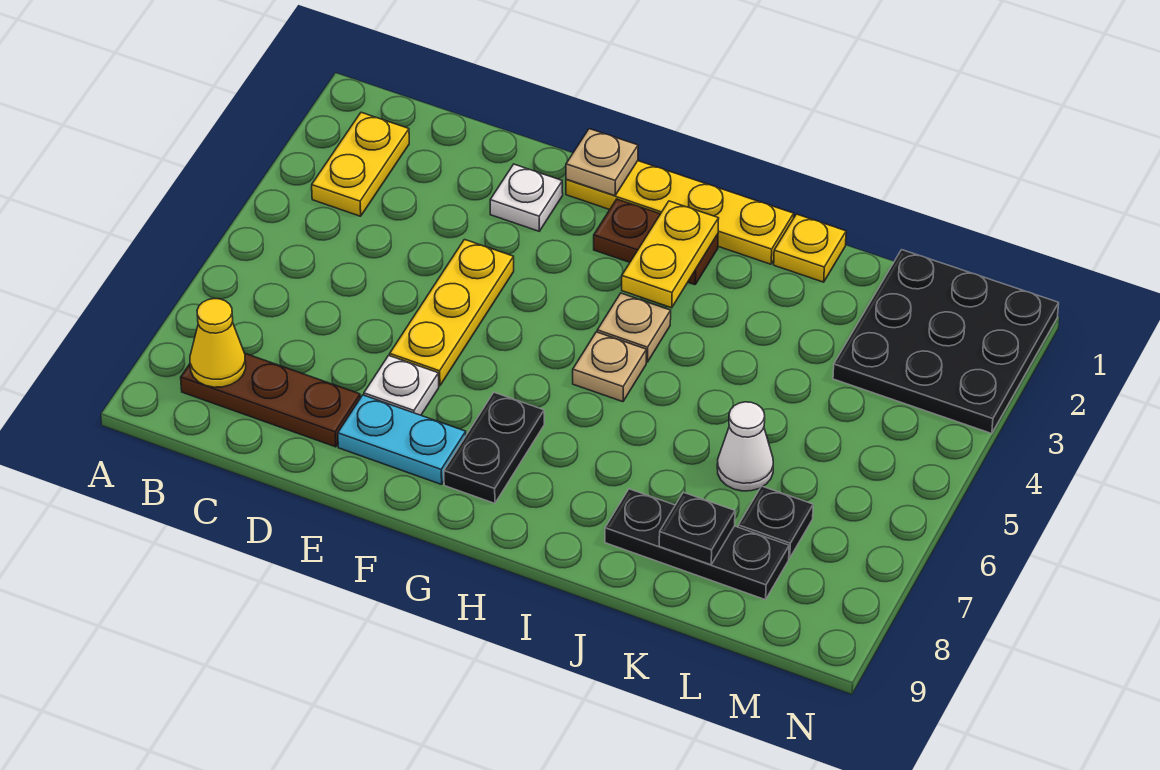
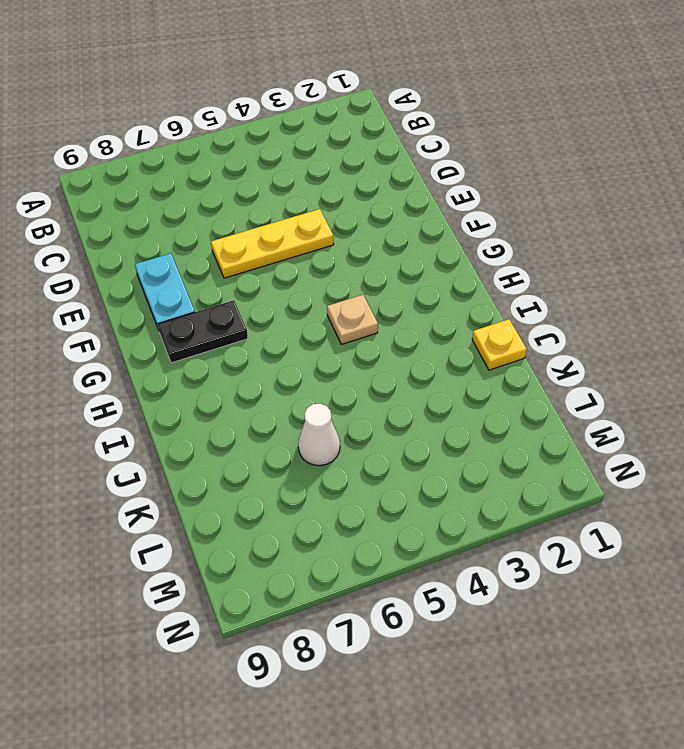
none -> yellow plate B2:B3 level 1
none -> brown plate B8:D8 level 1
none -> white plate E2 level 1

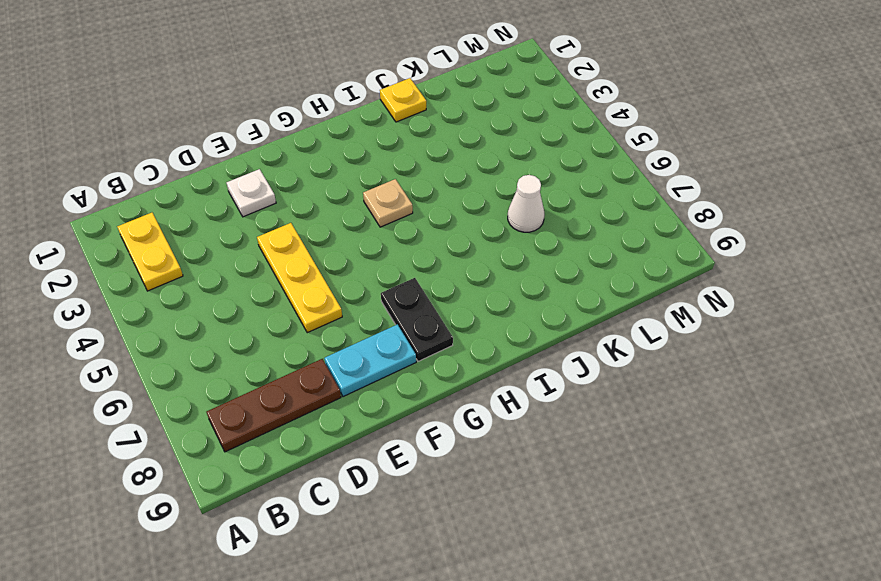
none -> white plate E7 level 1
none -> yellow plate F1:I1 level 1
none -> brown plate G2:H2 level 1

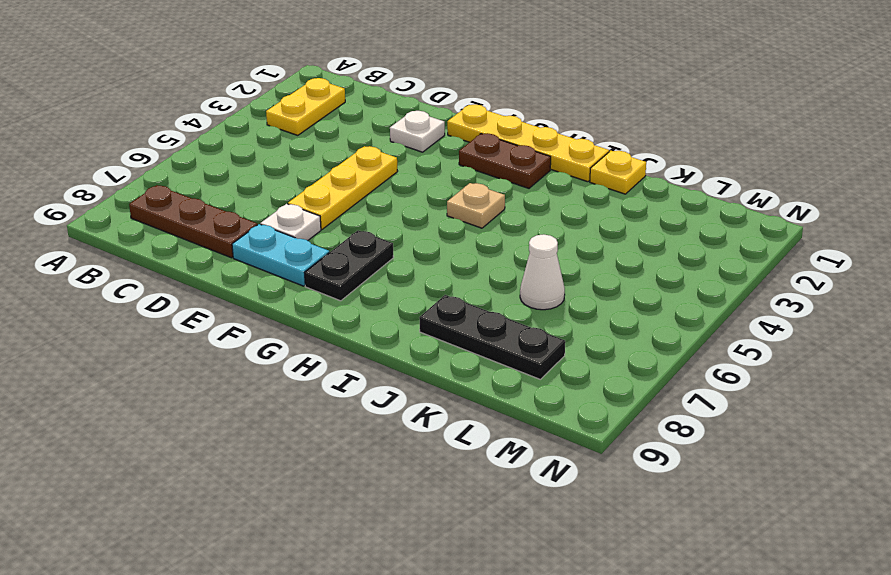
none -> tan plate H5 level 1
none -> black plate L1:N3 level 1
none -> black plate L7 level 1

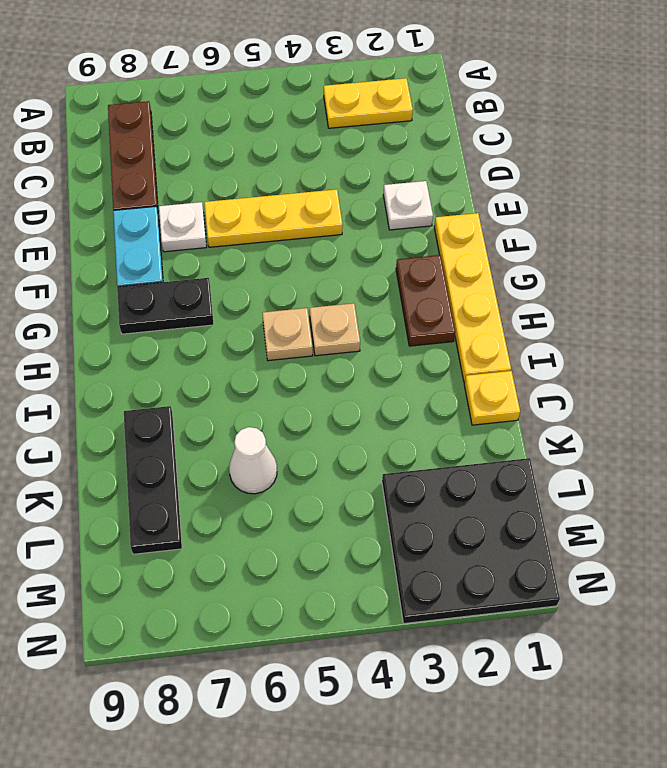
none -> black plate L7 level 1
none -> yellow cone B8 level 2
none -> tan plate F1 level 2

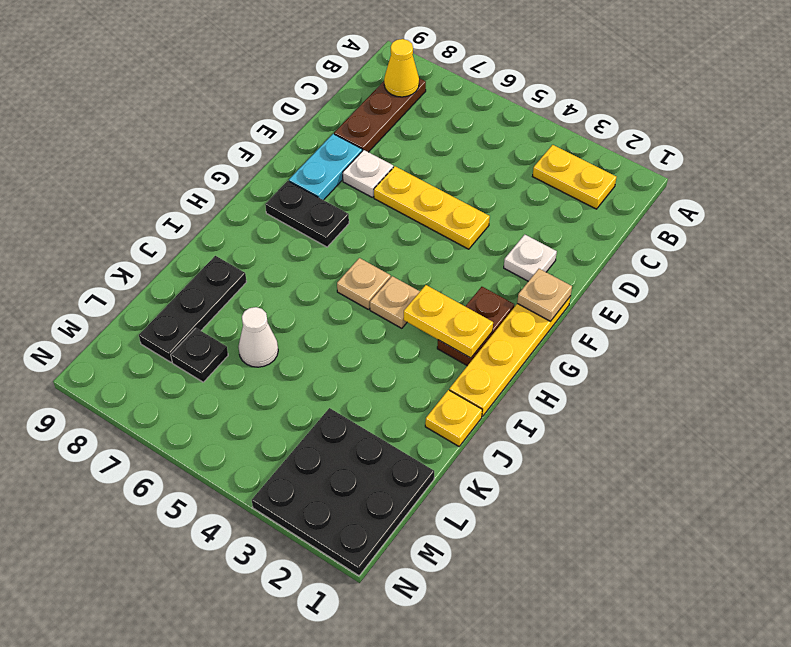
none -> black plate K8 level 2

